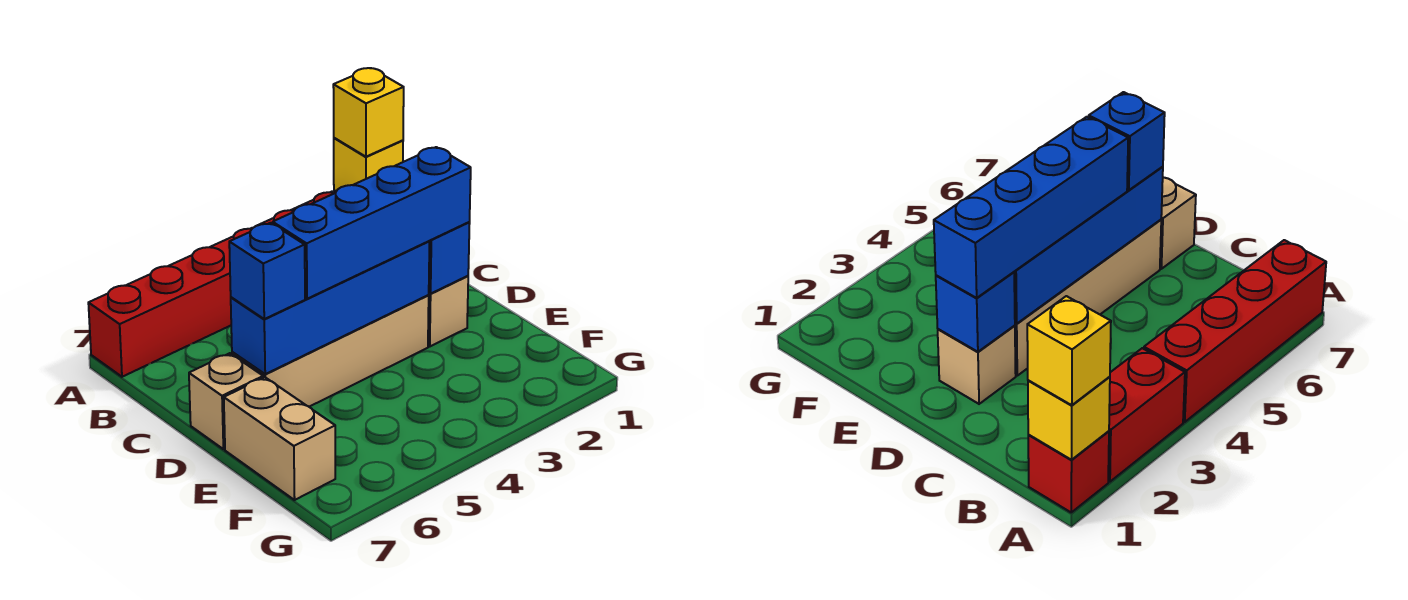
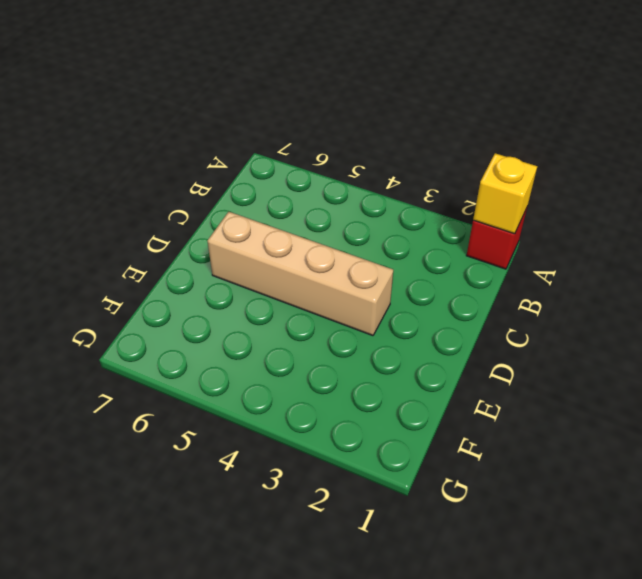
none -> red brick A2:A3 level 1
none -> red brick A4:A7 level 1
none -> tan brick D2 level 1

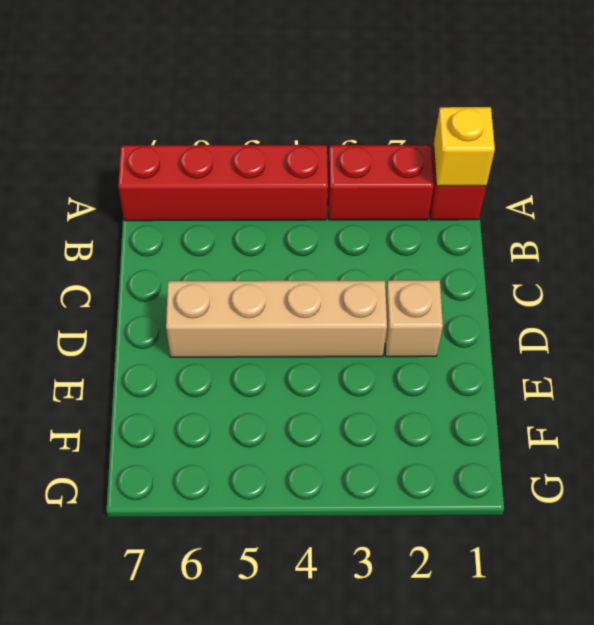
none -> tan brick D7 level 1
none -> tan brick E7:F7 level 1
none -> blue brick D2 level 2

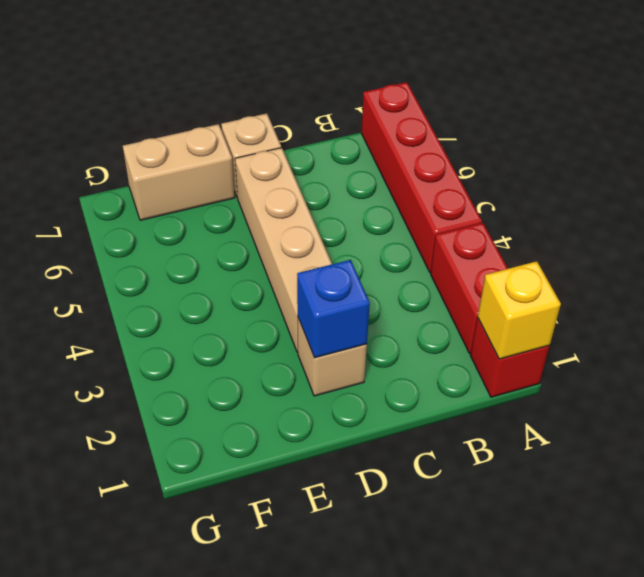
none -> blue brick D3:D6 level 2
none -> yellow brick A1 level 3
none -> blue brick D2:D5 level 3

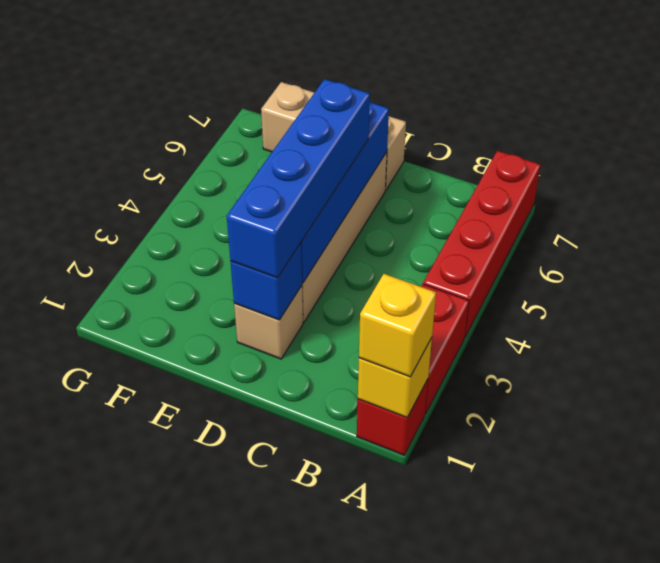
none -> blue brick D6 level 3

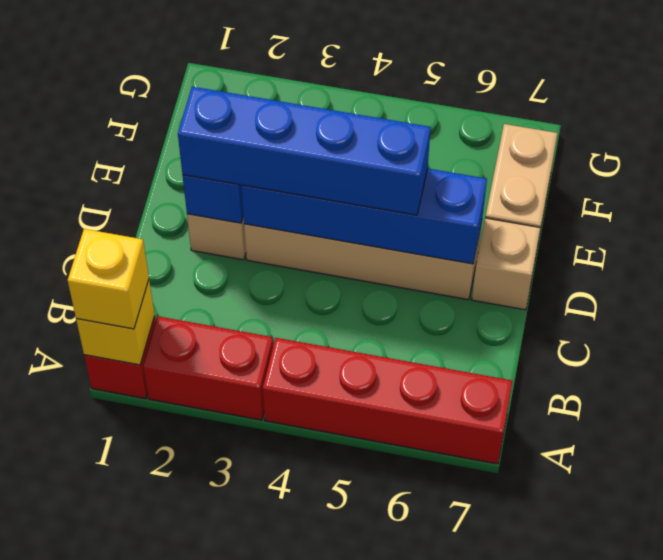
none -> blue brick D6 level 3

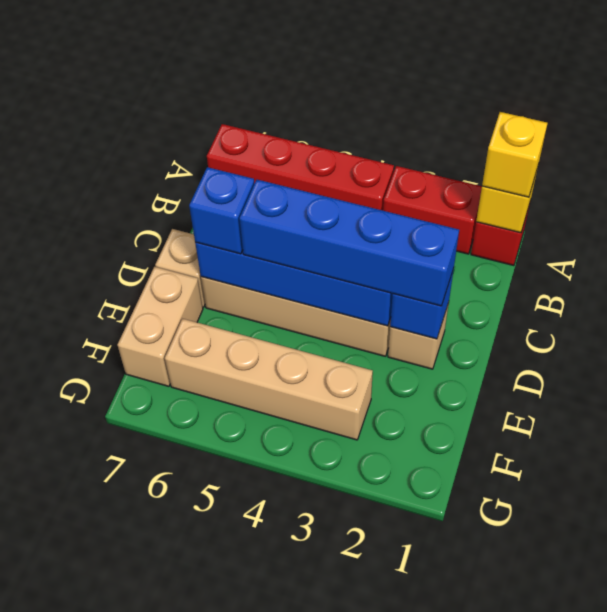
tan brick F3:F6 level 1 -> none

